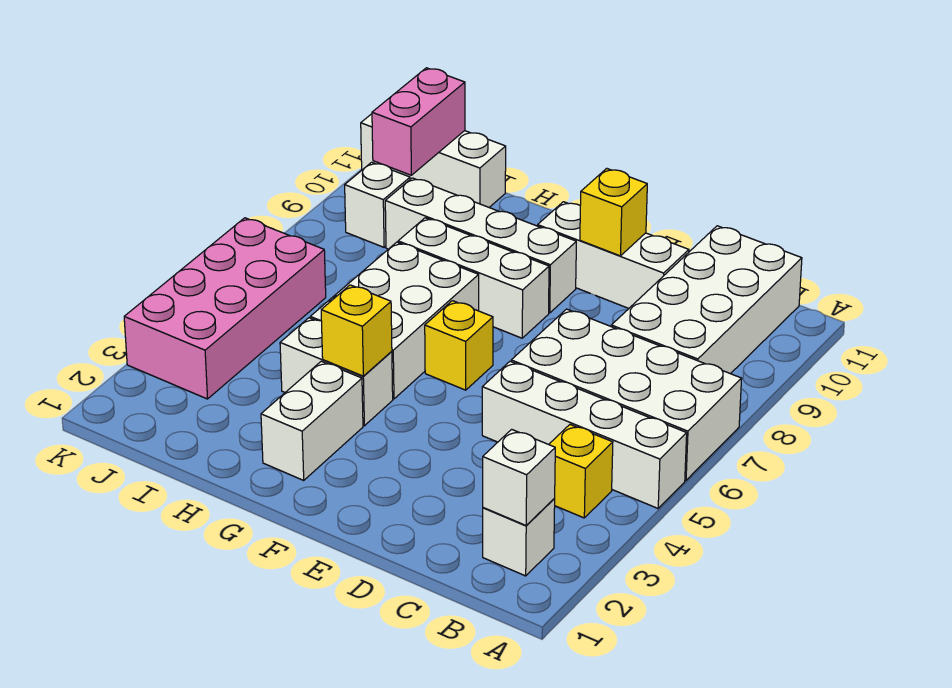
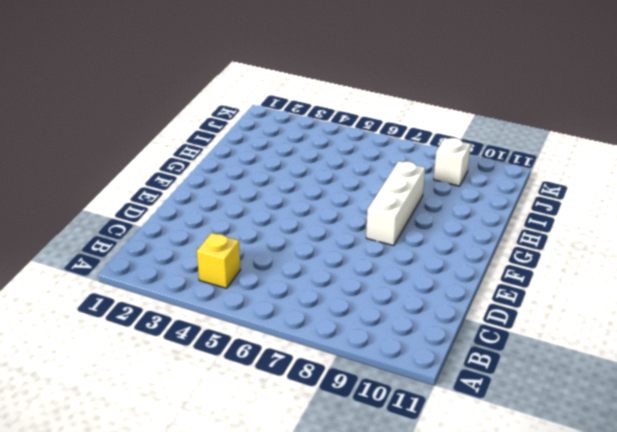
none -> white brick A5:D5 level 1
none -> white brick A6:D7 level 1
none -> white brick B2 level 1

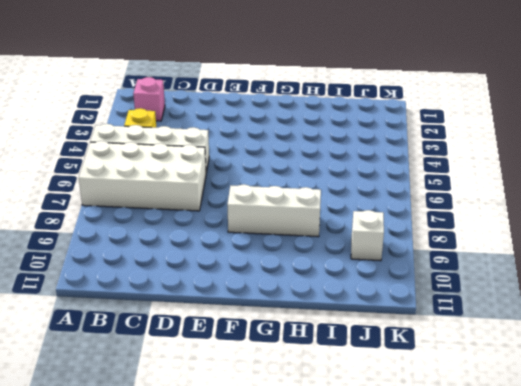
pink brick B2 level 1 -> white brick B2 level 1
none -> white brick B8:C11 level 1
none -> white brick D10:F10 level 1
none -> yellow brick F6 level 1

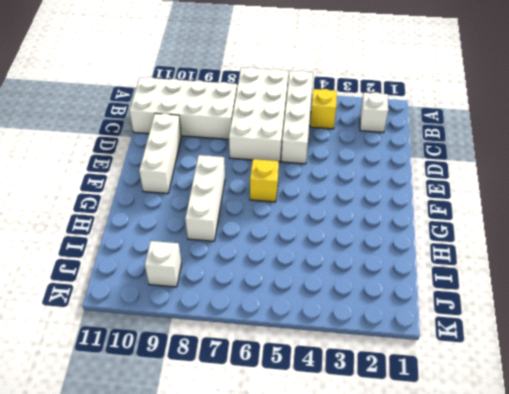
none -> white brick F9:I9 level 1
none -> white brick G2:G3 level 1
none -> white brick G4:H4 level 1

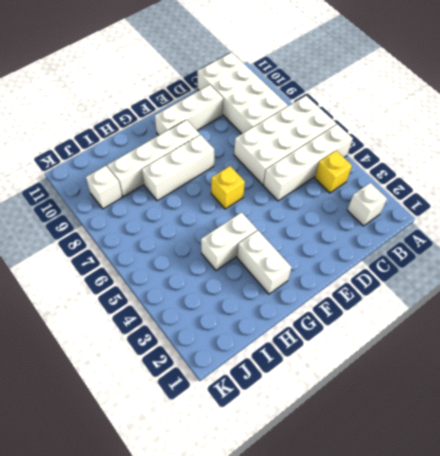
none -> white brick G5:H7 level 1
none -> white brick I11:K11 level 1
none -> pink brick J3:K6 level 1

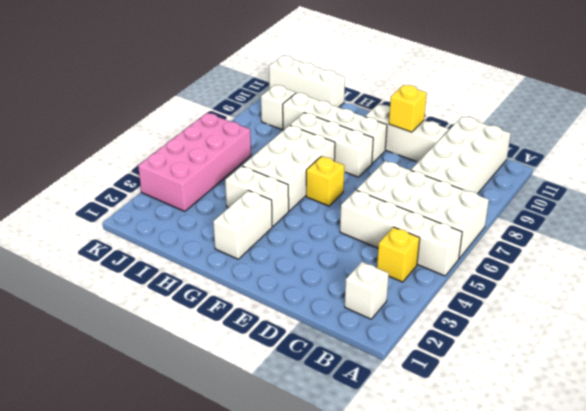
none -> white brick B2 level 2
none -> yellow brick G4 level 2
none -> pink brick J10:J11 level 2

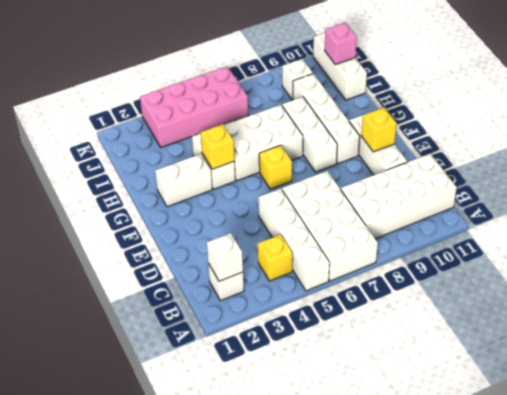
pink brick J11 level 2 -> pink brick J10:J11 level 2

